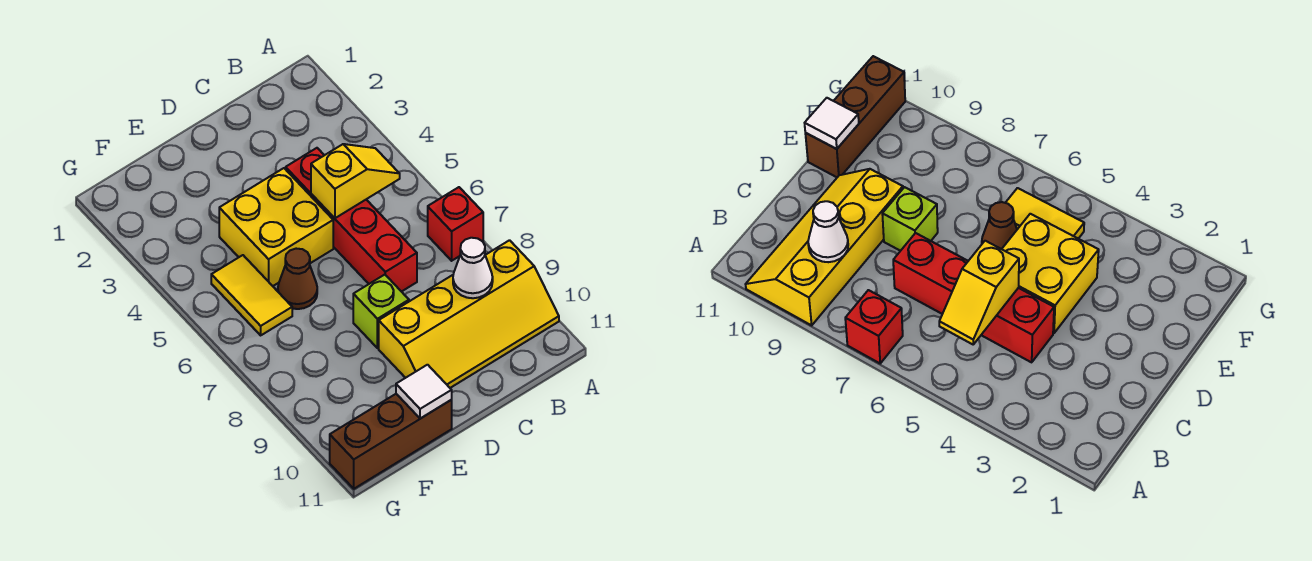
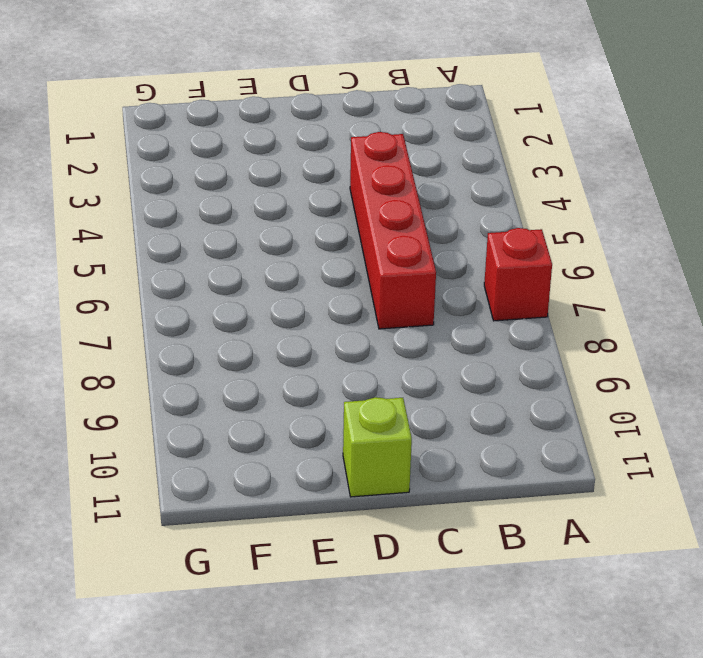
lime brick D11 level 1 -> lime brick D8 level 1
none -> yellow slope A9:D10 level 1 top 9
none -> yellow brick D4:E5 level 1

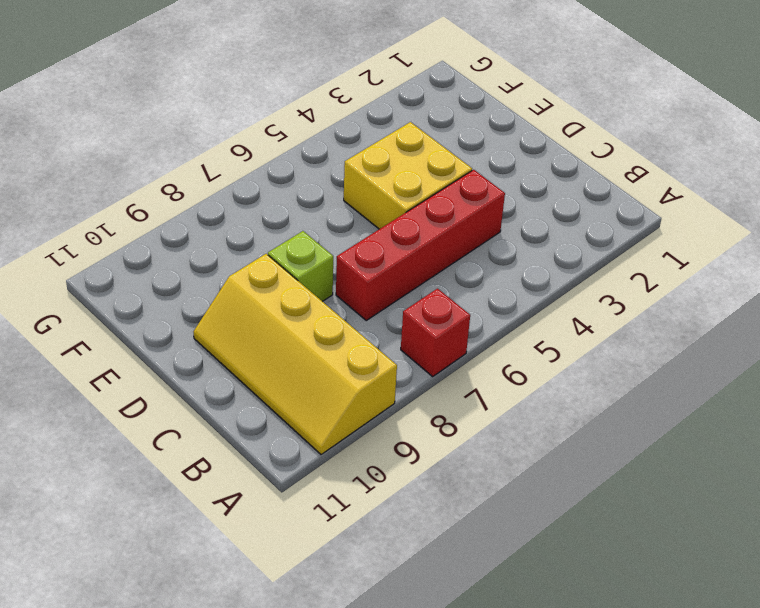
none -> brown cone E6 level 1
none -> brown brick E11:G11 level 1

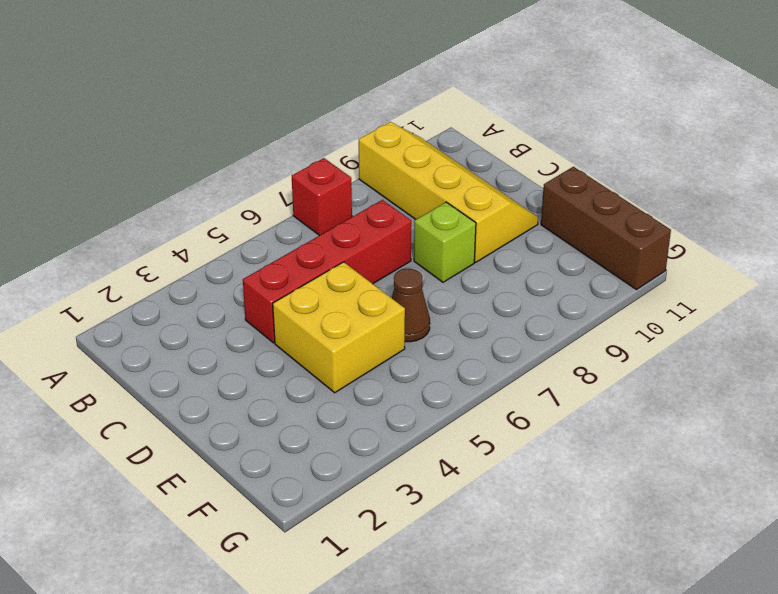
none -> yellow tile F5:F6 level 1
none -> yellow slope B5:C5 level 2 top C

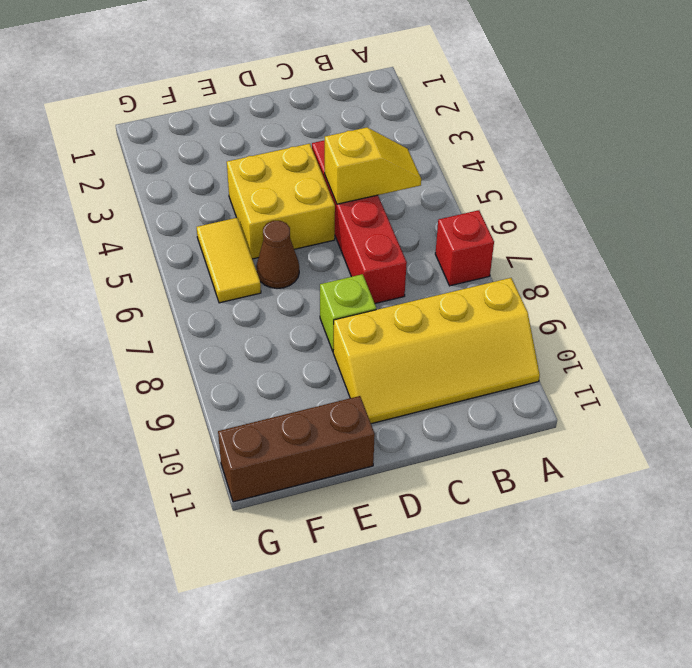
none -> white cone B9 level 2
none -> white tile E11 level 2

